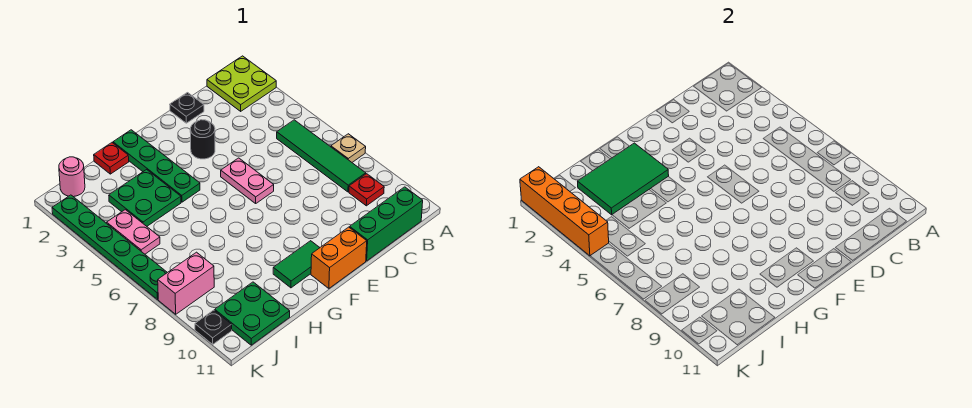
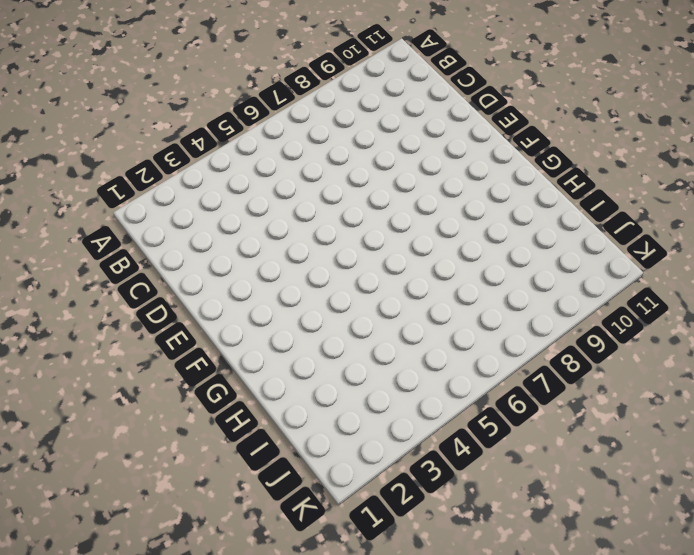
none -> lime plate A1:B2 level 1
none -> tan plate A7 level 1
none -> green tile B5:B8 level 1

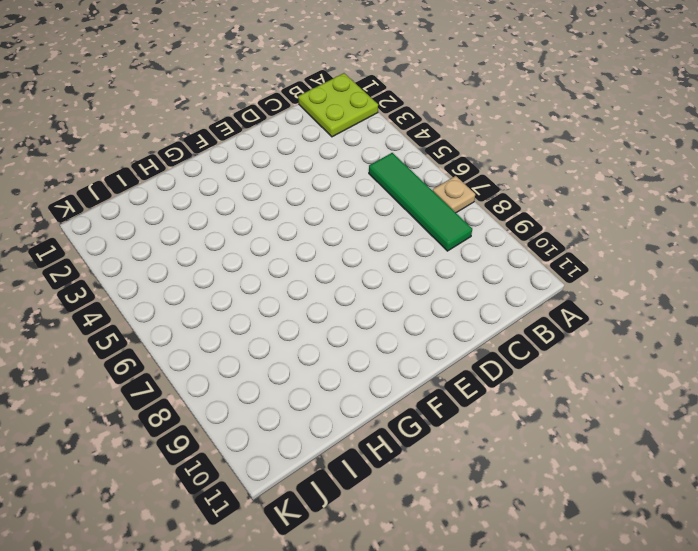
none -> red plate B9 level 1
none -> green brick B11:D11 level 1
none -> black plate D1 level 1

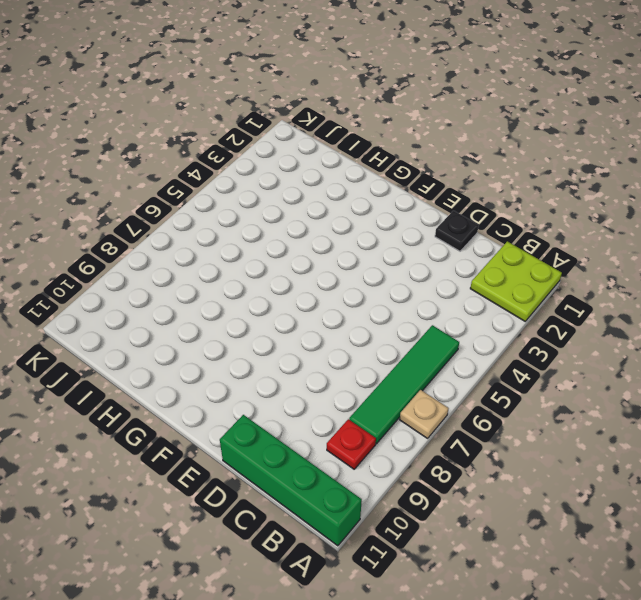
green brick A11:D11 level 1 -> green brick B11:D11 level 1
none -> black round brick E3 level 1
none -> pink plate E5:E6 level 1
none -> orange brick E11:F11 level 1

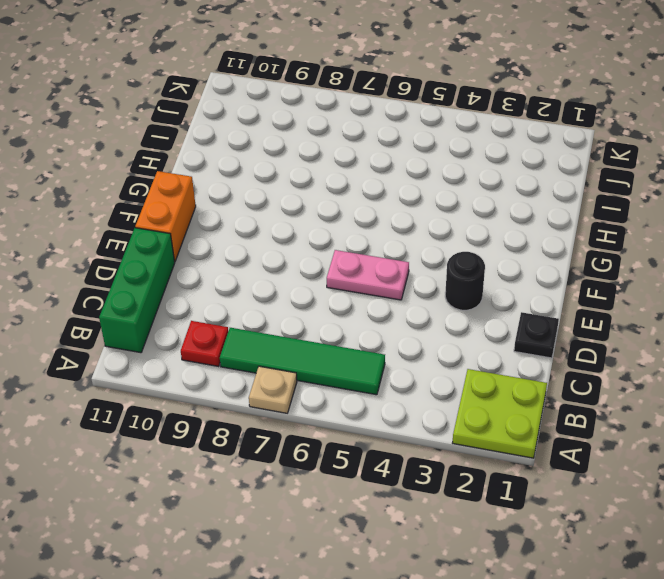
none -> green tile F10:G10 level 1
none -> green plate G1:G4 level 1
none -> red plate H1 level 1

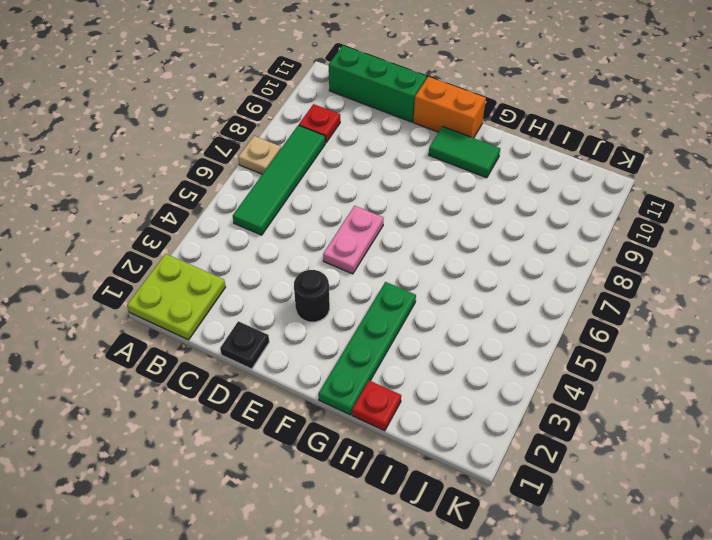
none -> green plate H3:I4 level 1
none -> green plate I10:J11 level 1
none -> pink round brick J1 level 1

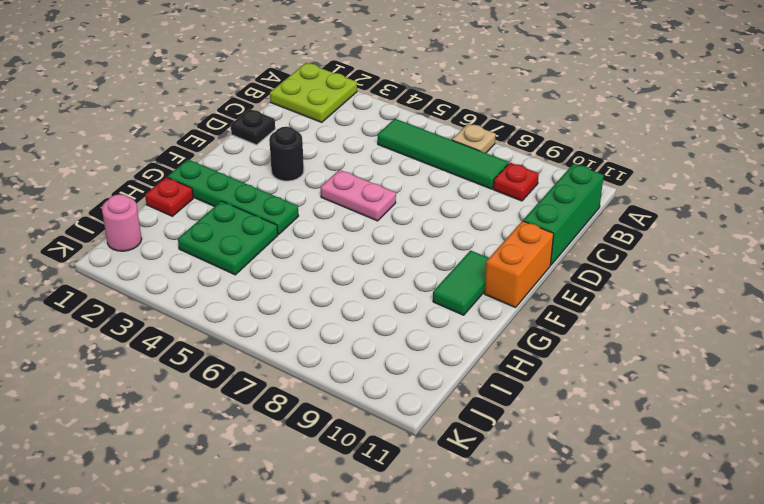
none -> green plate I10:J11 level 1
none -> pink plate J4:J5 level 1
none -> pink brick J8:K8 level 1

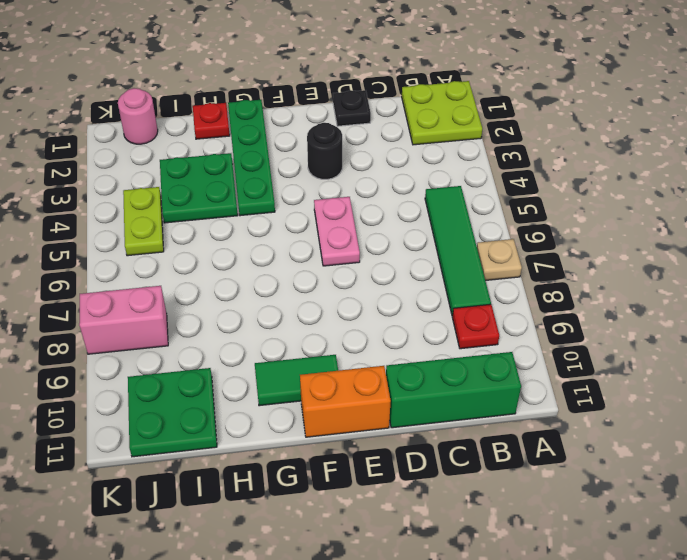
lime plate J4:J5 level 1 -> pink plate J4:J5 level 1
none -> green plate K2:K7 level 1
none -> black plate K10 level 1
none -> green tile G2:I3 level 2

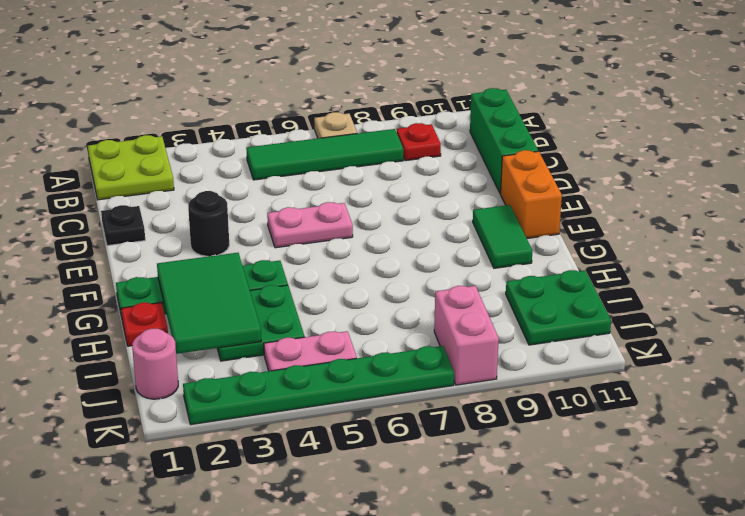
none -> black plate K10 level 1
none -> orange brick K1:K4 level 2

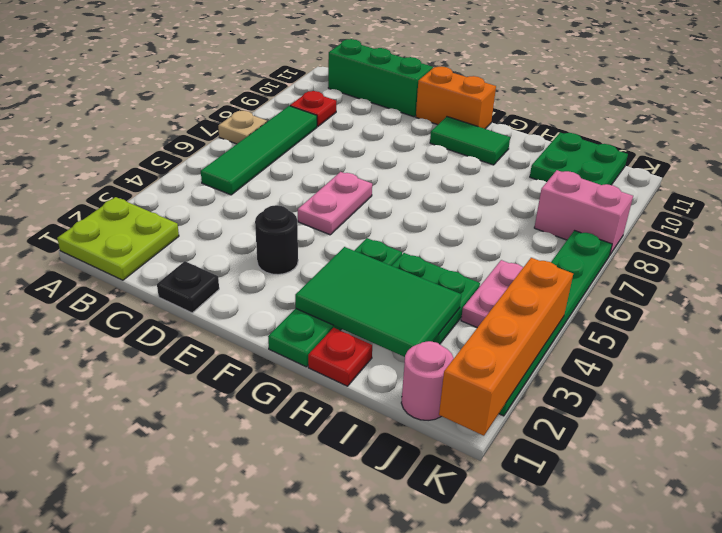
none -> black plate K10 level 1

